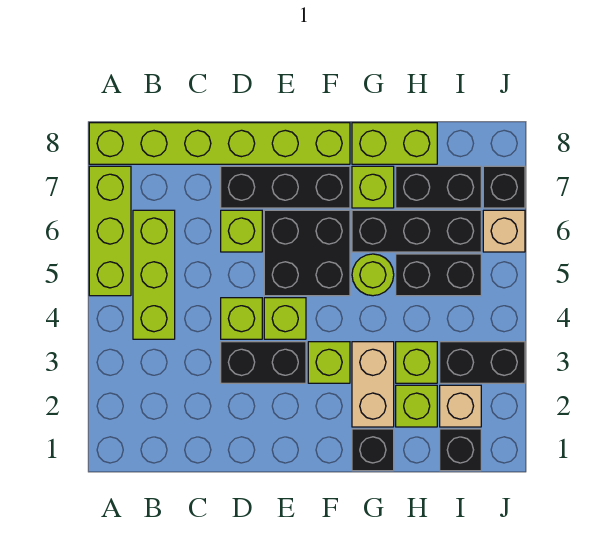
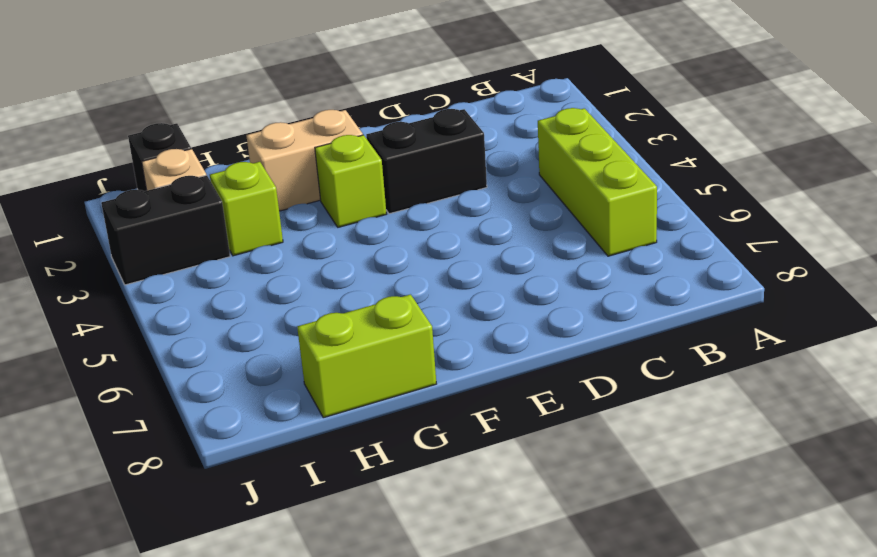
tan brick F2:G2 level 1 -> tan brick G2:G3 level 1
none -> lime brick A5:A7 level 1
none -> lime brick A8:F8 level 1
none -> lime brick D4 level 1

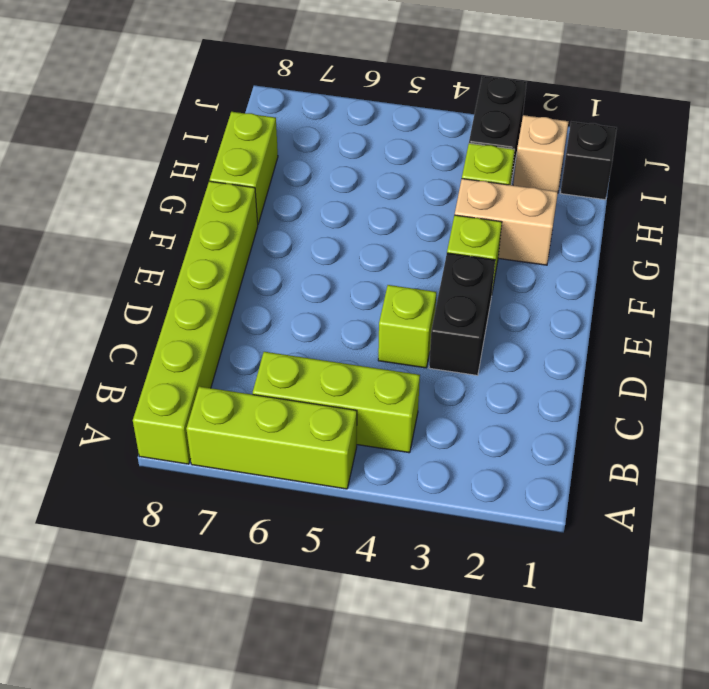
none -> lime brick D6 level 1
none -> black brick D7:F7 level 1
none -> lime brick E4 level 1

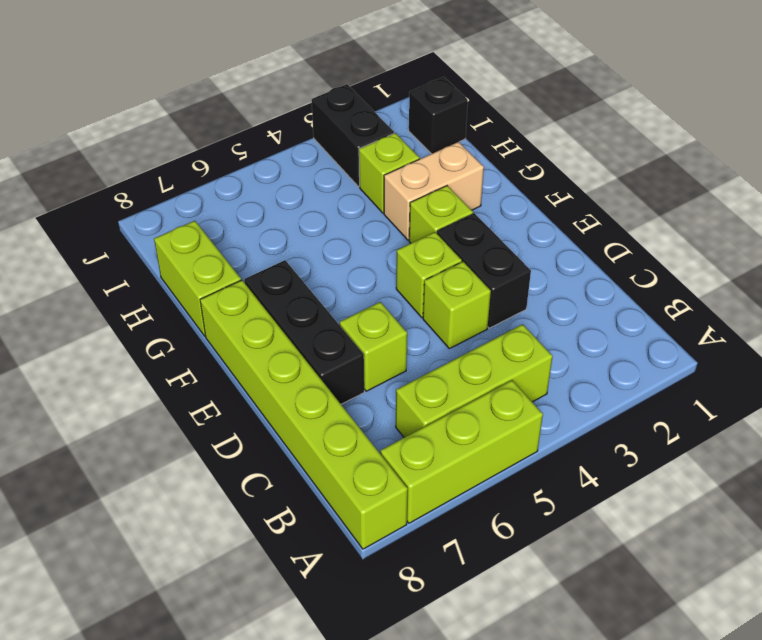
none -> black brick E5:F6 level 1
none -> black brick G1 level 1
none -> lime round brick G5 level 1

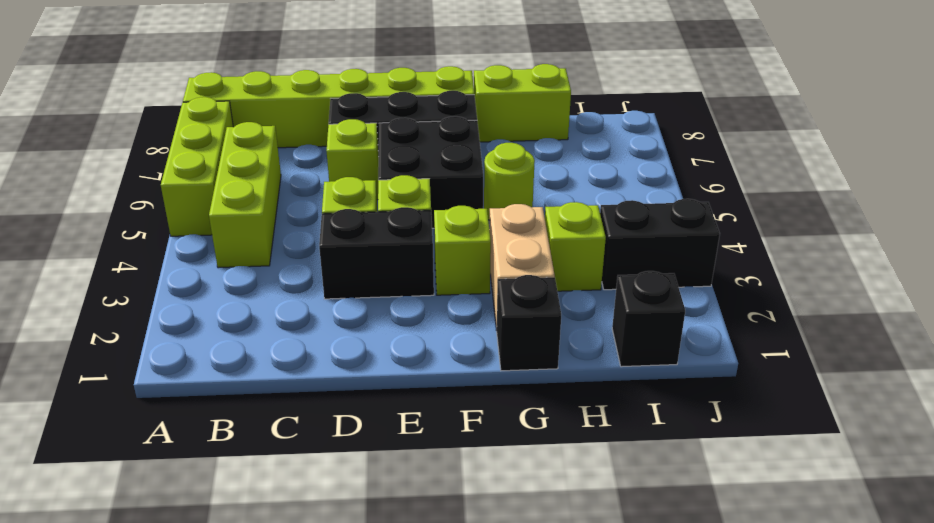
none -> black brick G6:I6 level 1
none -> lime brick G7 level 1
none -> lime brick H2 level 1

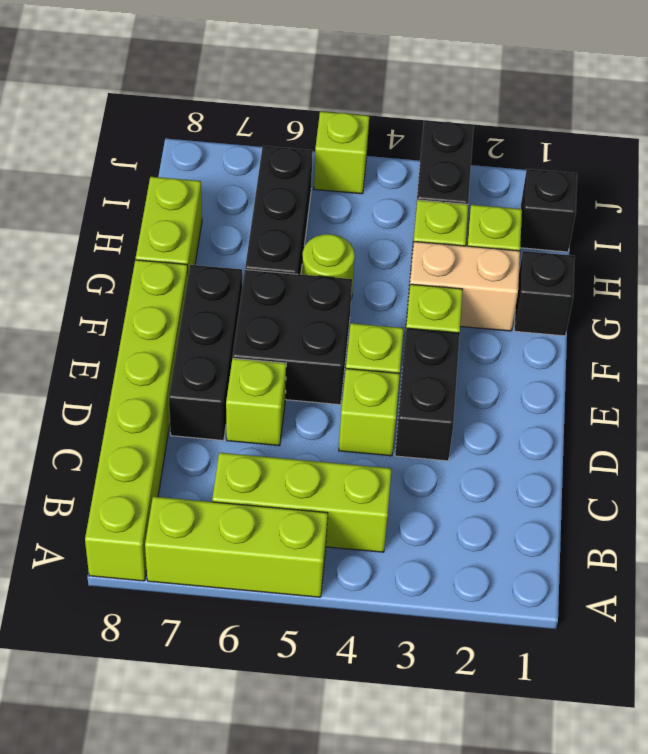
lime brick J5 level 1 -> lime brick G7 level 1
none -> black brick H5:I5 level 1
none -> black brick H7:I7 level 1
none -> tan brick I2 level 1

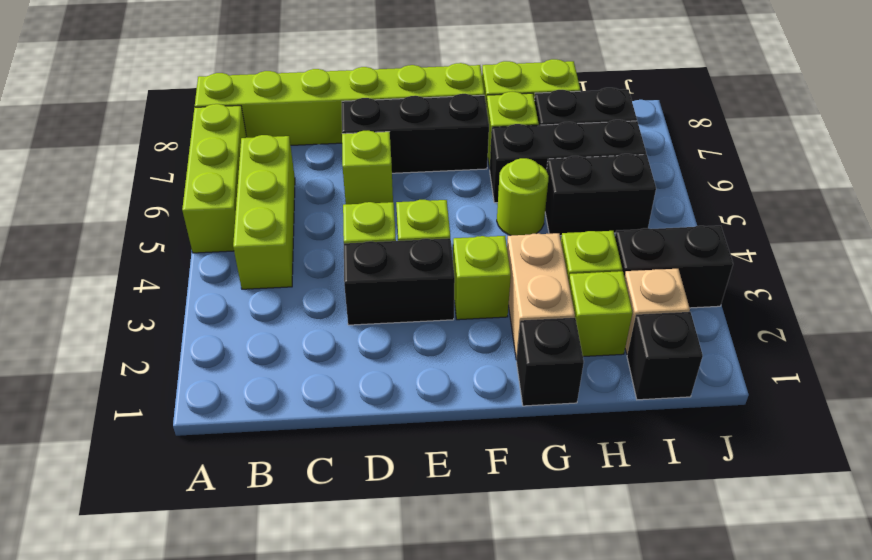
none -> black brick E5:F6 level 1
none -> tan brick J6 level 1
none -> black brick J7 level 1

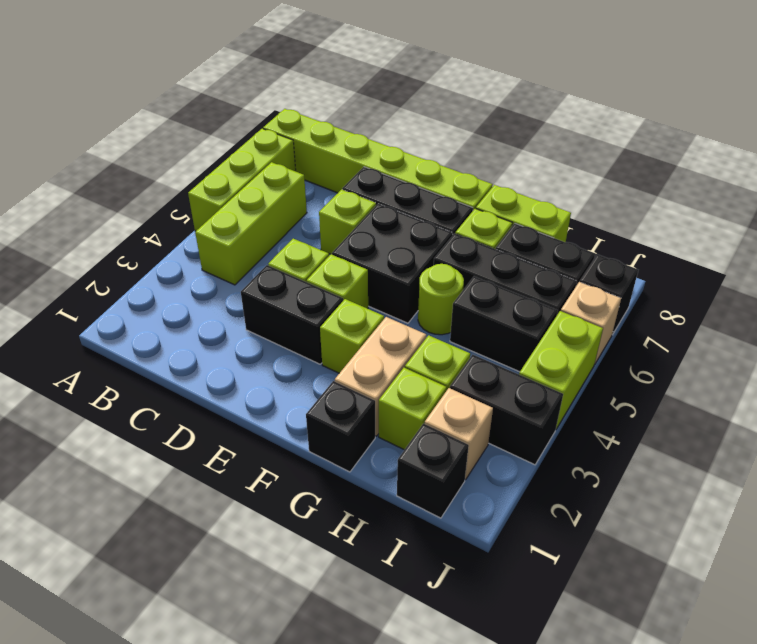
lime brick J4:J5 level 1 -> none

